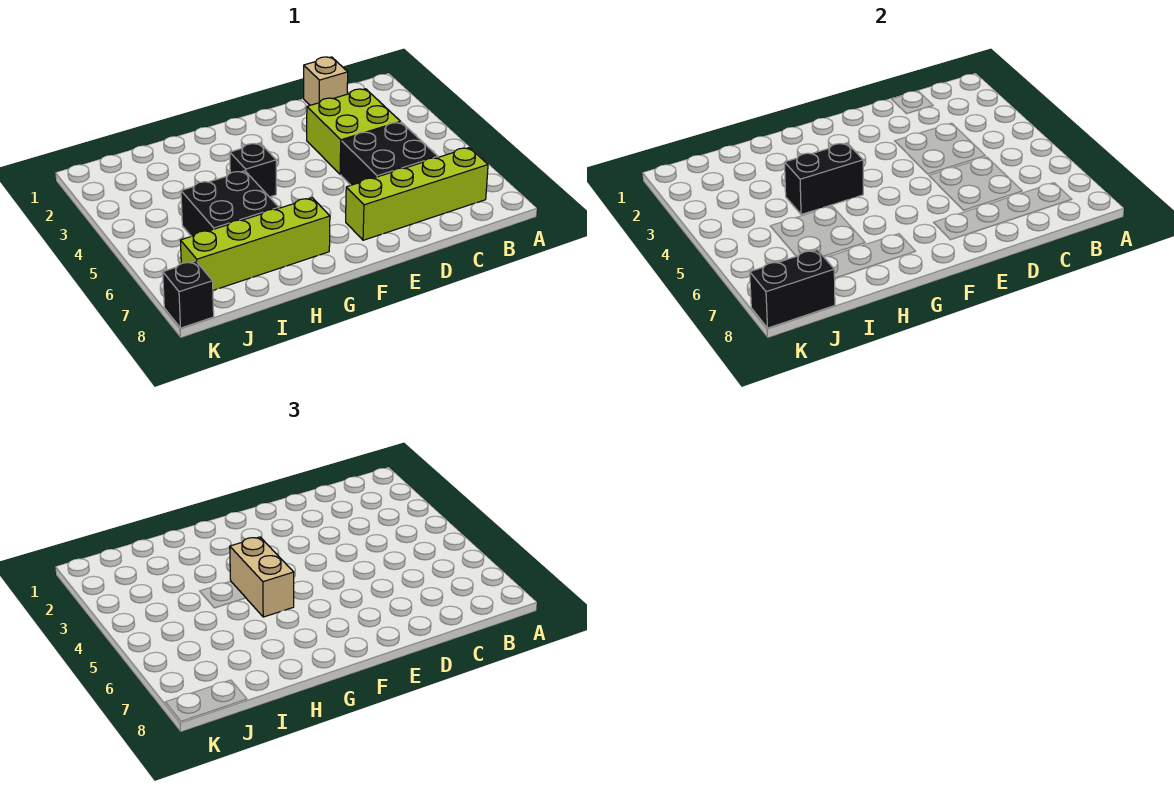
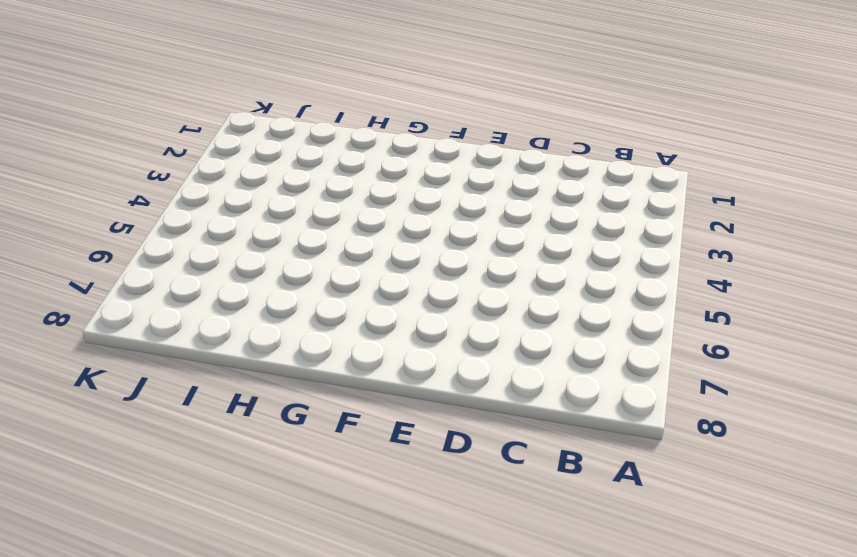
none -> lime brick B7:E7 level 1
none -> tan brick C1 level 1

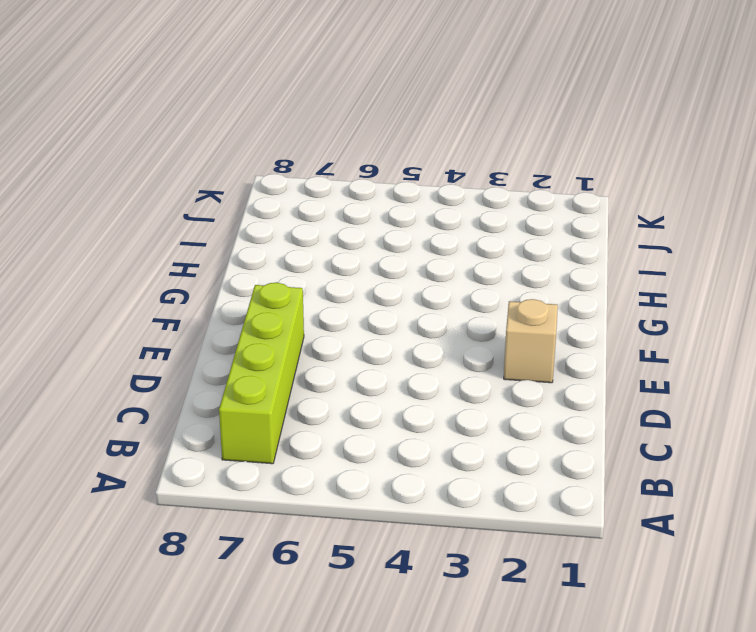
tan brick E2 level 1 -> tan brick C1 level 1
none -> lime brick C3:D4 level 1
none -> black brick C5:D6 level 1

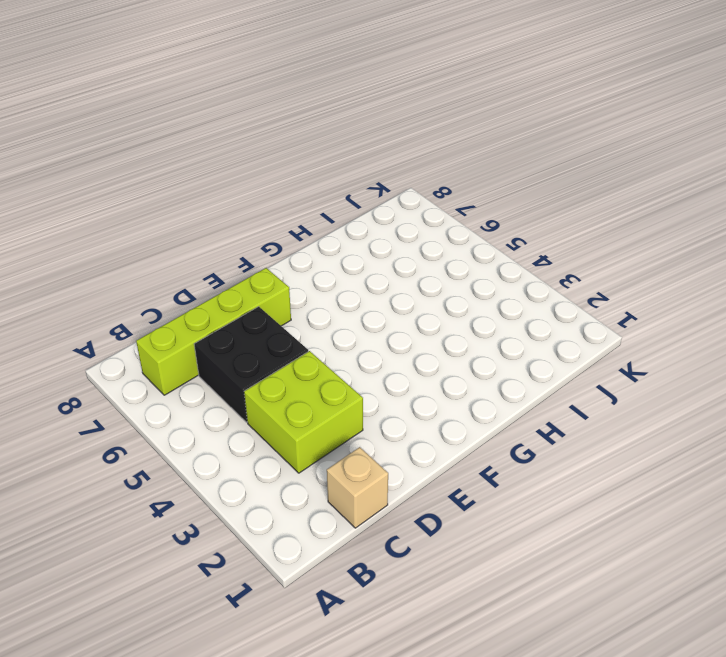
none -> black brick G4 level 1
none -> lime brick G7:J7 level 1

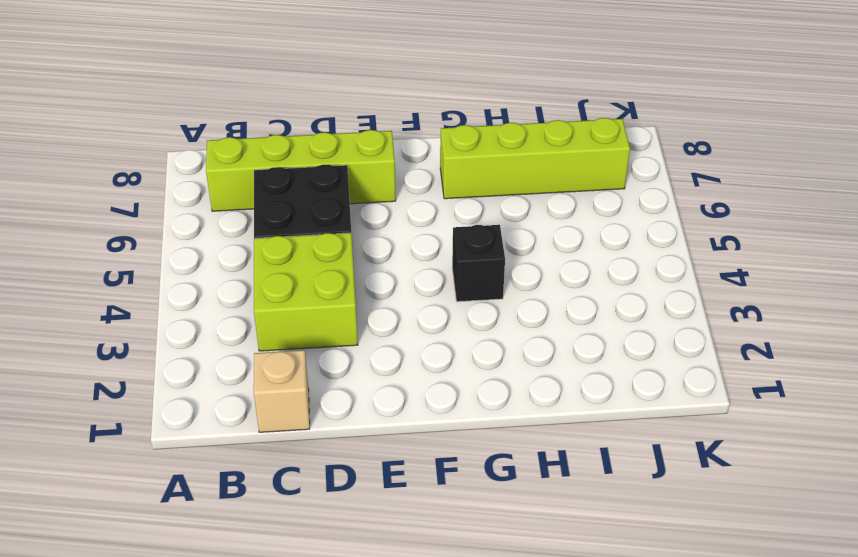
none -> black brick H5:I6 level 1
none -> black brick K8 level 1

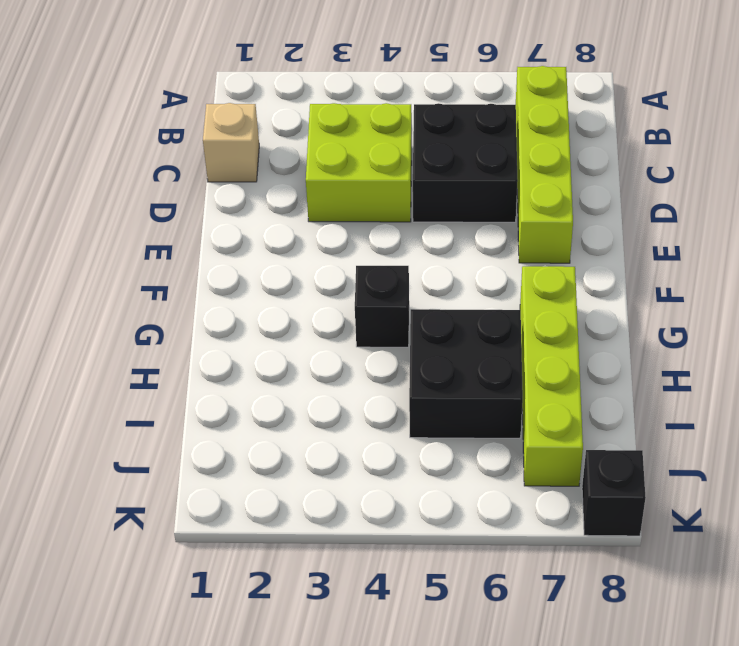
none -> black brick G4:H4 level 2
none -> black brick J8:K8 level 2

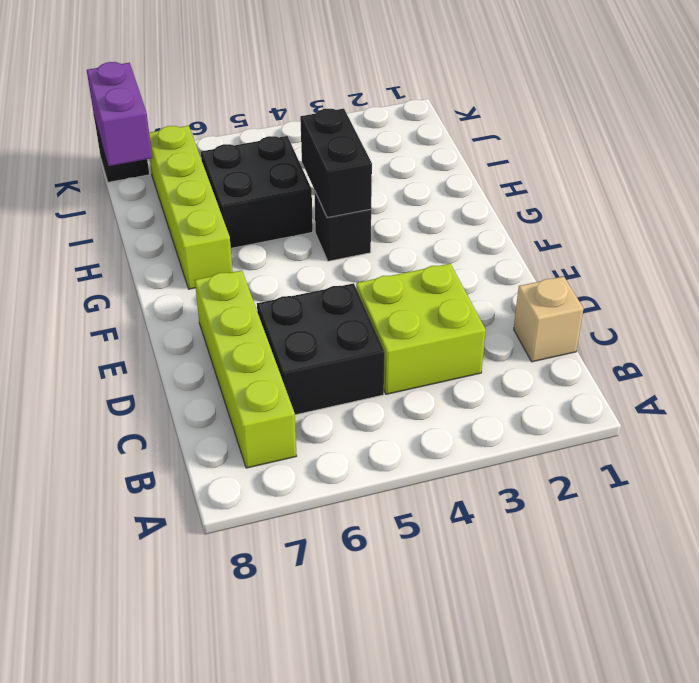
purple brick J8:K8 level 2 -> black brick J8:K8 level 2
none -> tan brick G4:G5 level 3

